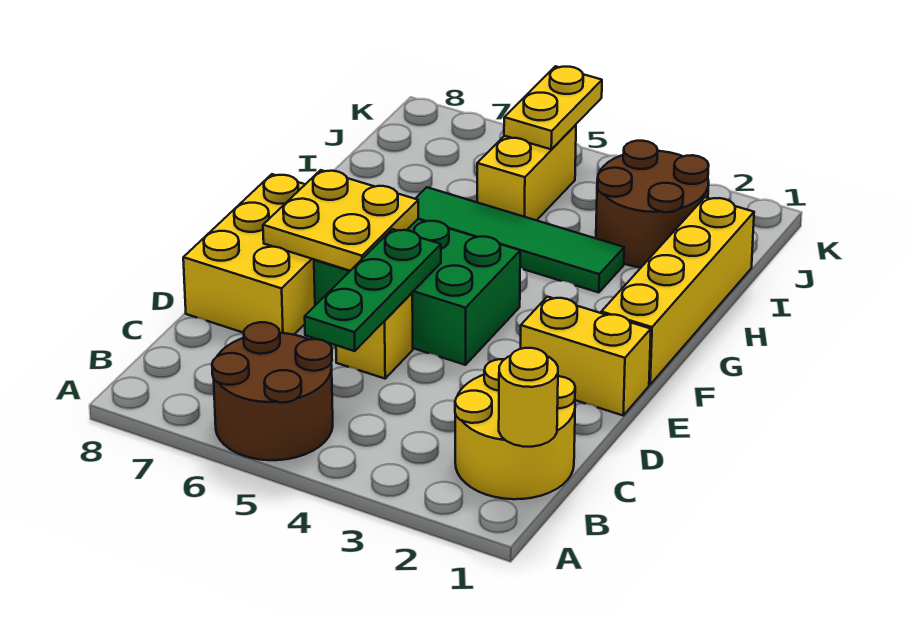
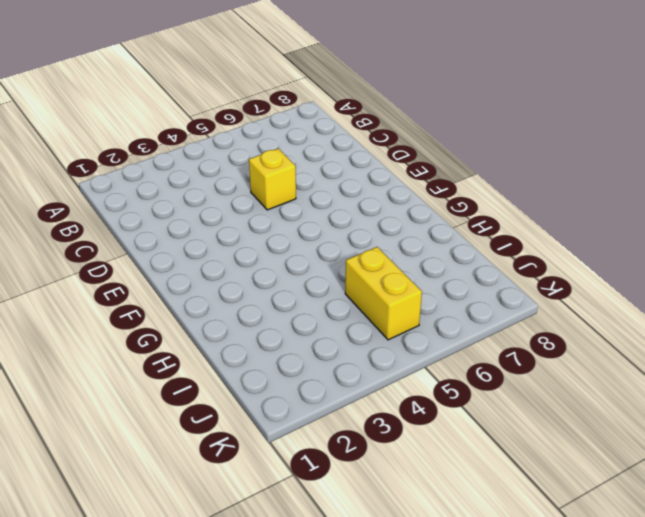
none -> brown round brick A5:B6 level 1
none -> yellow round brick B1:C2 level 1
none -> yellow brick D7:F8 level 1

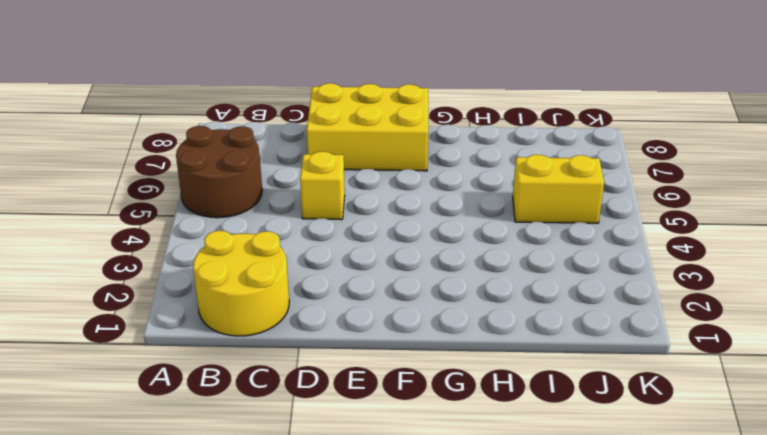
none -> yellow brick E1:E2 level 1
none -> green brick E4:F6 level 1
none -> yellow brick F1:I1 level 1

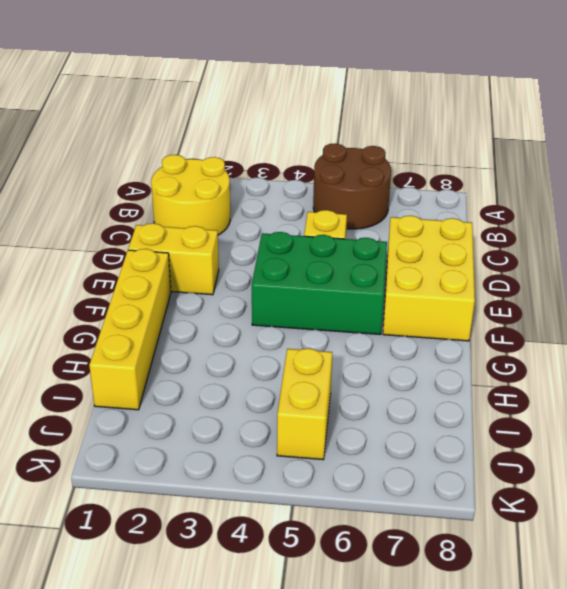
none -> green tile H3:H6 level 1
none -> brown round brick I2:J3 level 1
none -> yellow round brick B1 level 2

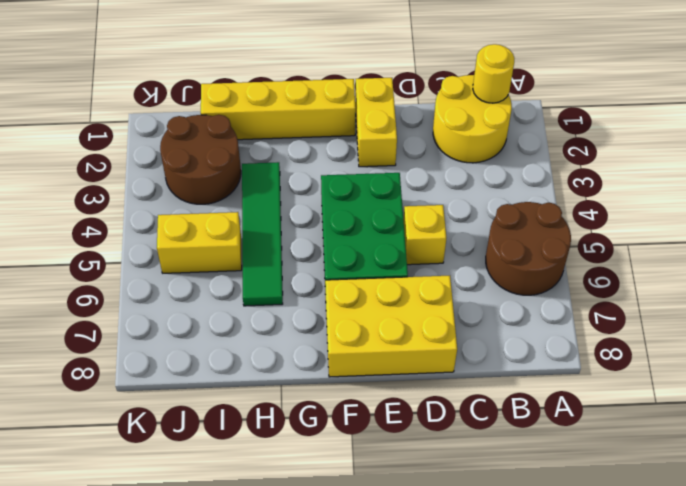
none -> green plate C5:E5 level 2
none -> yellow plate E6:F7 level 2
none -> yellow plate J5:K5 level 2

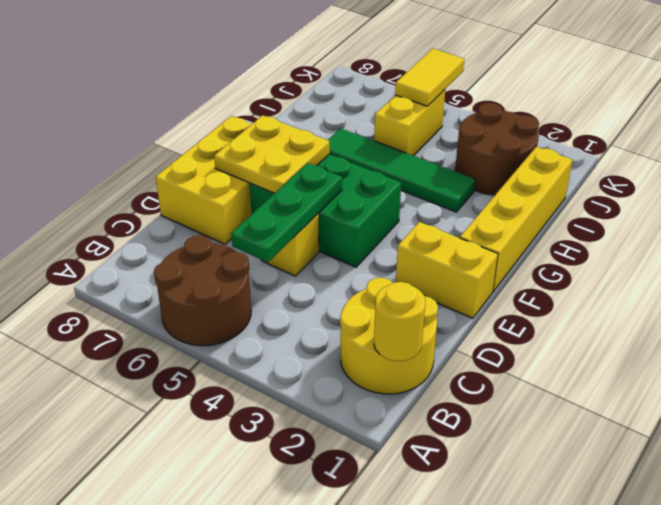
yellow tile J5:K5 level 2 -> yellow plate J5:K5 level 2

